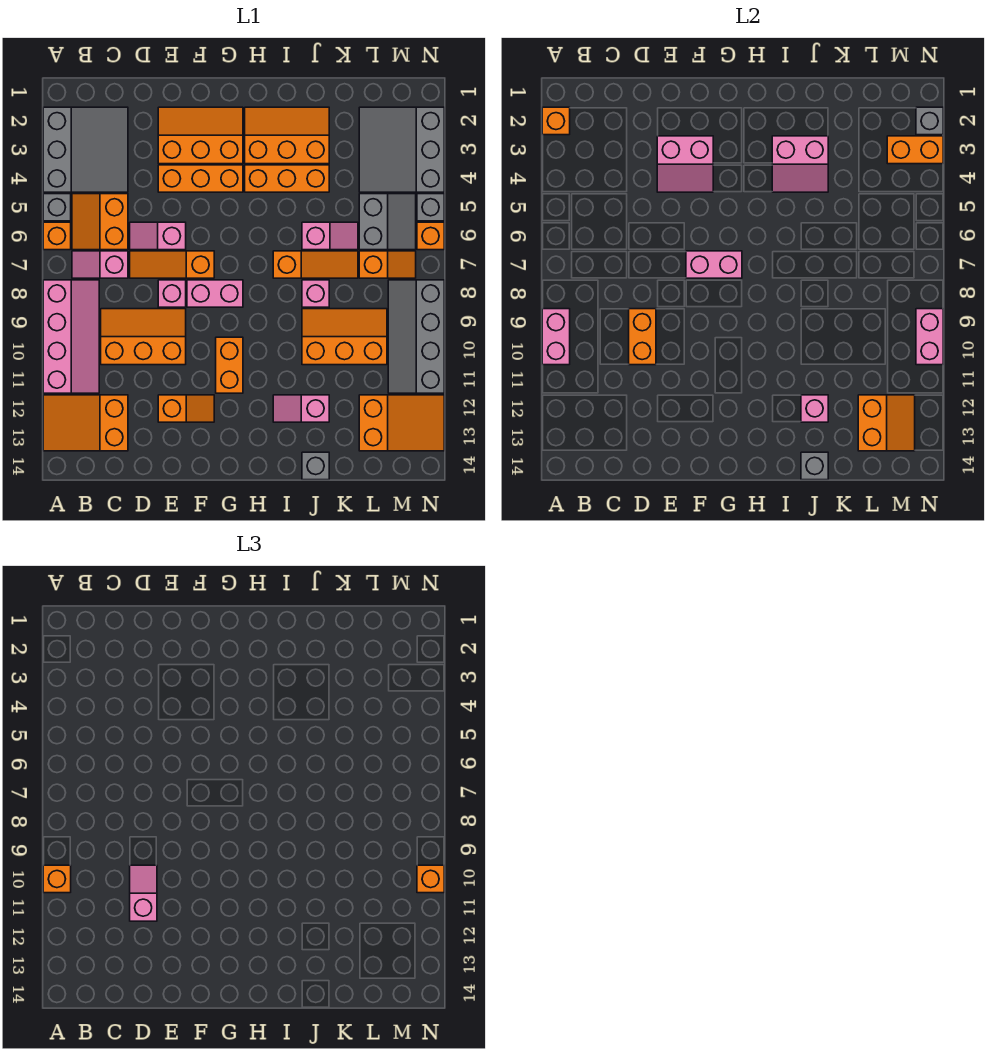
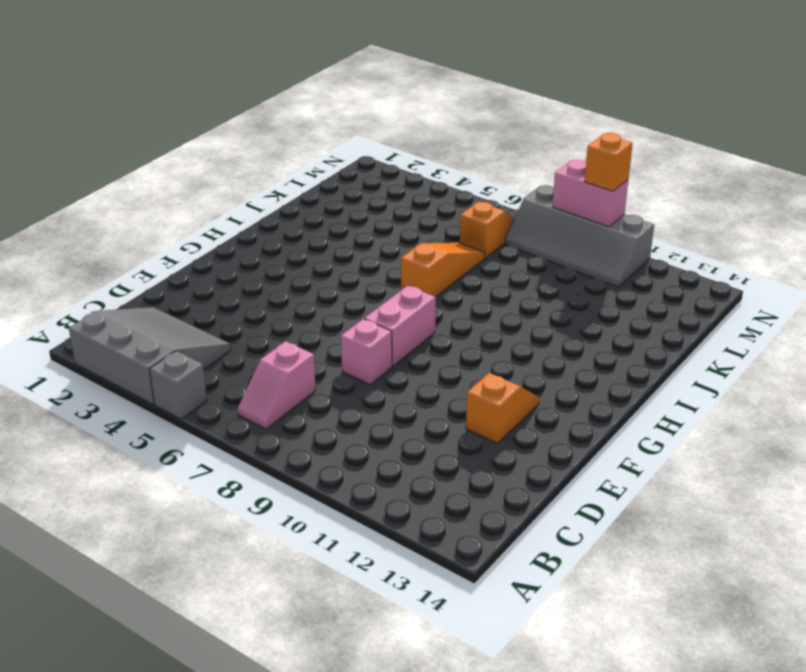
none -> orange brick A6 level 1
none -> pink slope A8:B11 level 1 top A
none -> orange slope A12:C13 level 1 top C
none -> orange slope B5:C6 level 1 top C

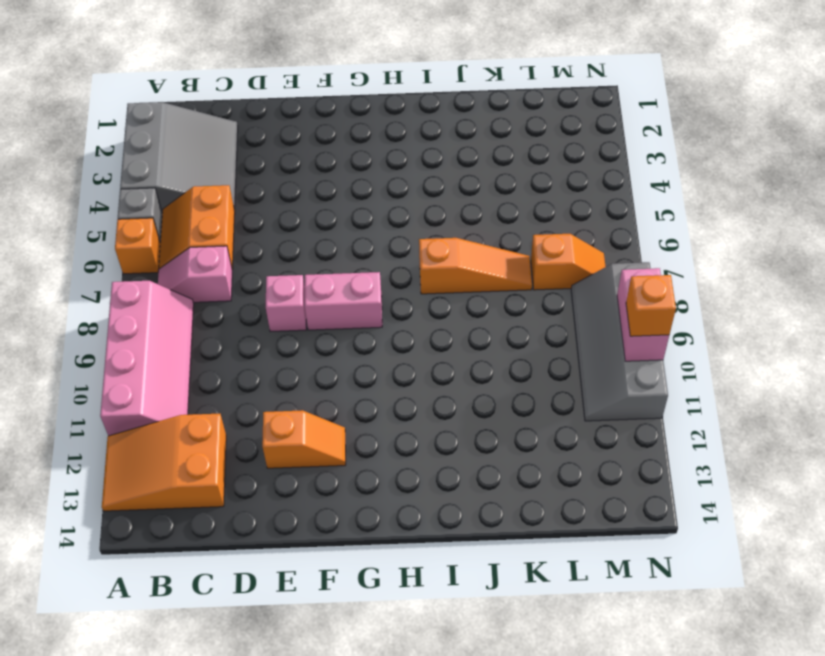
none -> orange slope C9:E10 level 1 top 10
none -> pink slope D6:E6 level 1 top E
none -> orange slope D7:F7 level 1 top F
none -> orange slope E2:G3 level 1 top 3

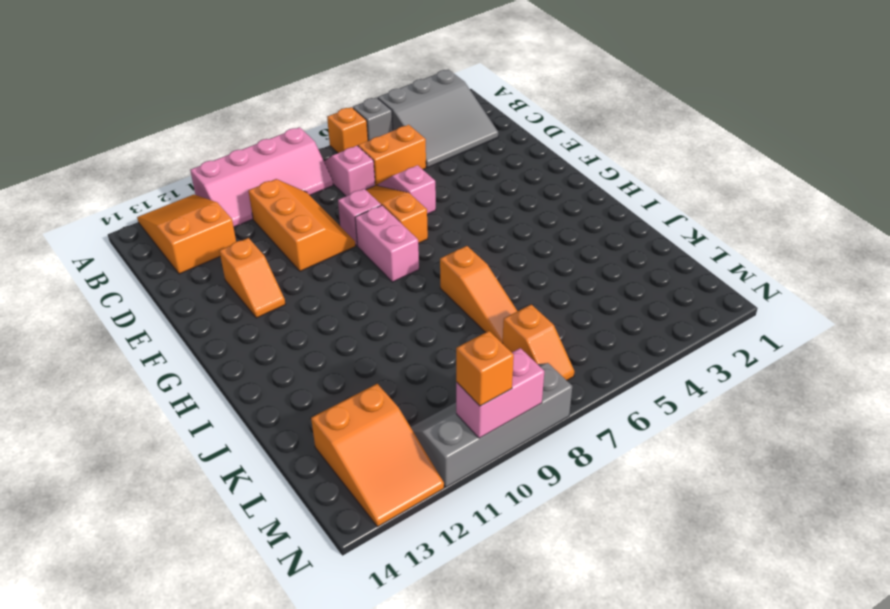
none -> orange slope E2:G3 level 1 top 3
none -> orange brick E4:G4 level 1
none -> orange brick G10:G11 level 1
none -> orange slope H2:J3 level 1 top 3

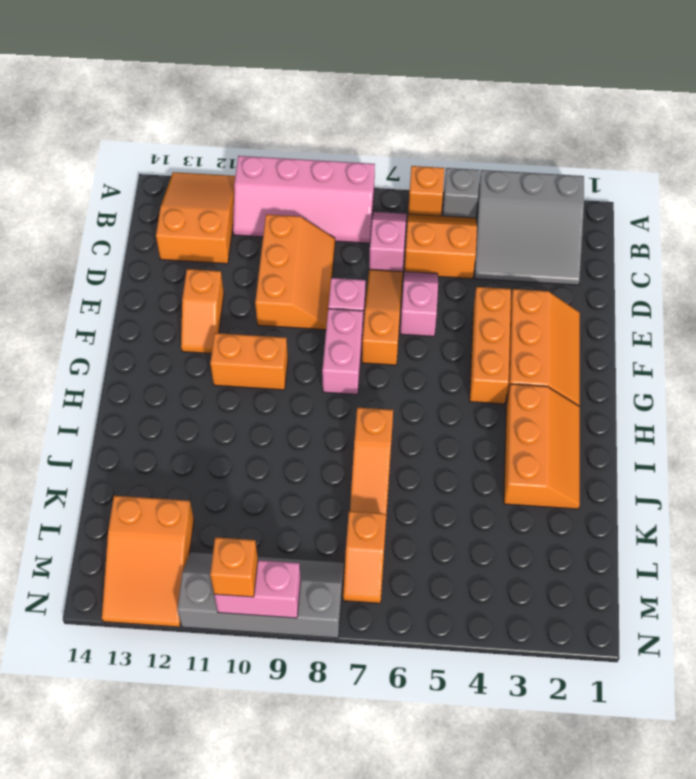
none -> orange brick H4:J4 level 1
none -> pink slope I12:J12 level 1 top J
none -> pink slope J6:K6 level 1 top J
none -> pink brick J8 level 1

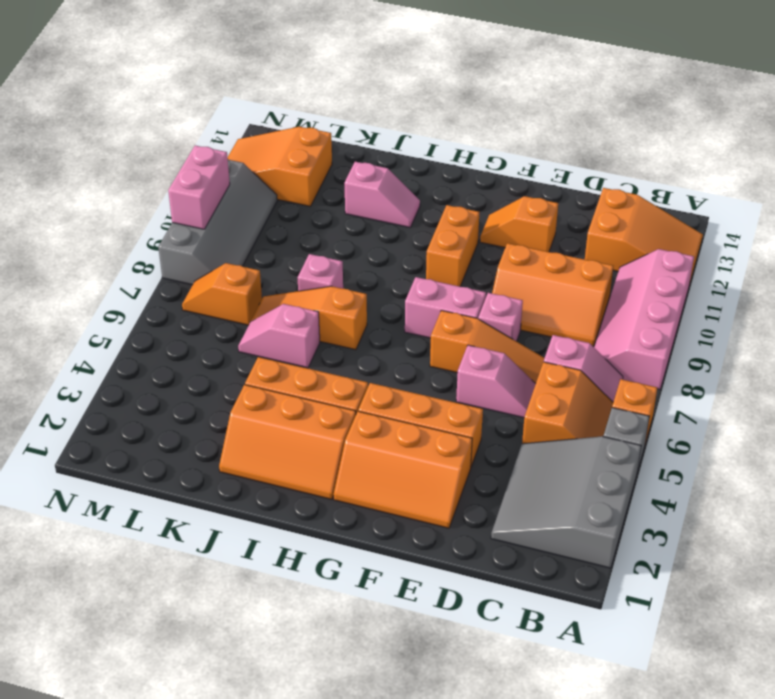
none -> orange slope J9:L10 level 1 top 10
none -> grey brick J14 level 1
none -> grey slope L2:N4 level 1 top N
none -> grey slope L5:M6 level 1 top L

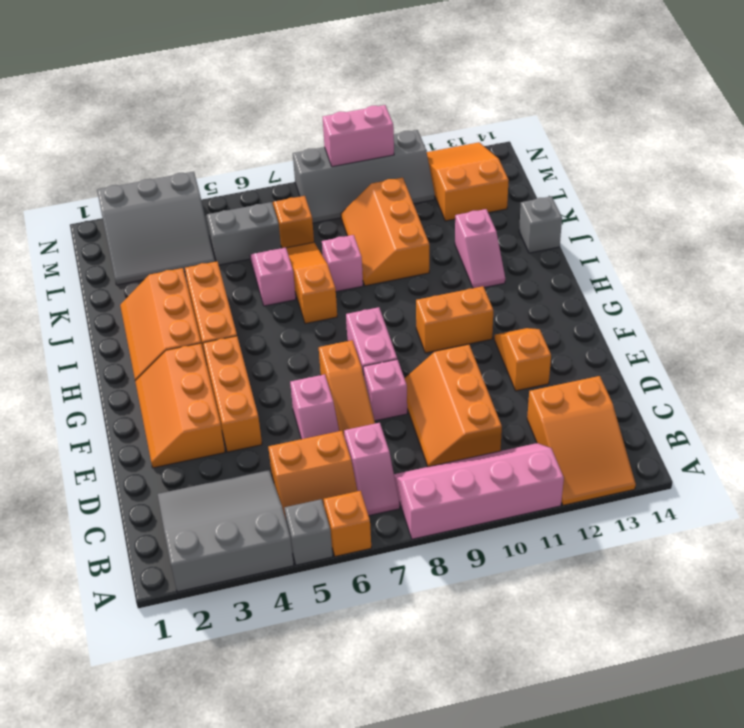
none -> grey brick N5 level 1
none -> orange brick N6 level 1
none -> orange brick A2 level 2
none -> pink brick A9:A10 level 2

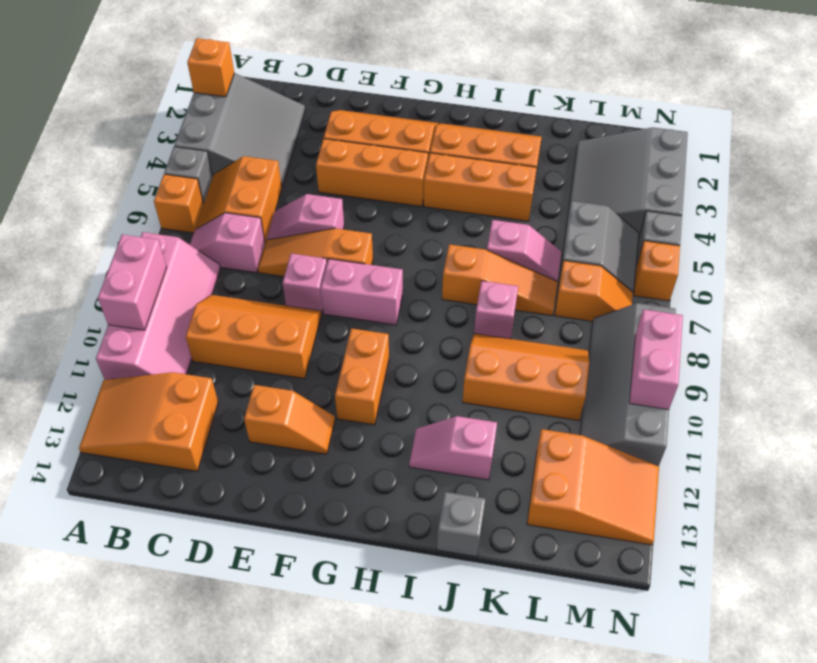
none -> orange brick D9:D10 level 2
none -> pink slope E3:F4 level 2 top 3
none -> pink brick F7:G7 level 2
none -> pink slope I3:J4 level 2 top 3

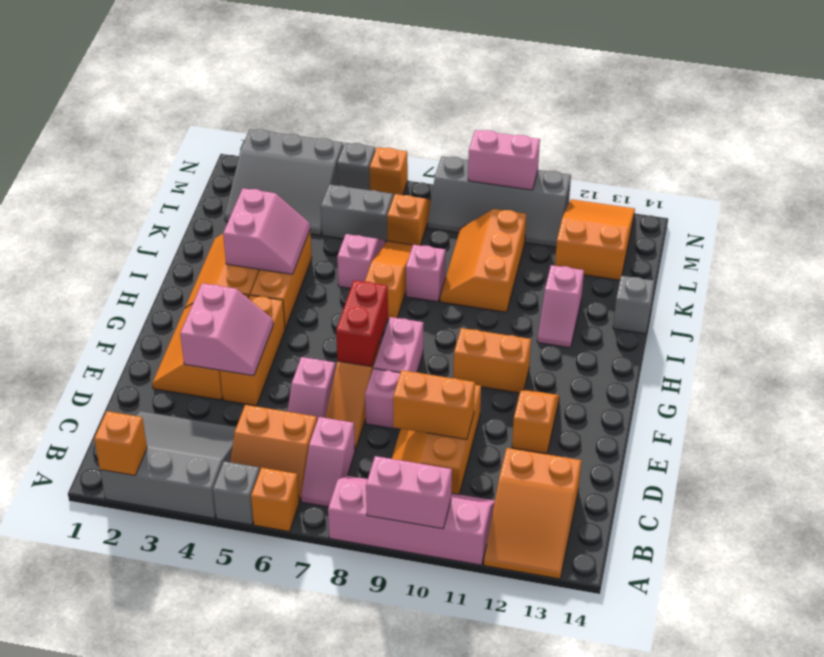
red brick F7:G7 level 2 -> pink brick F7:G7 level 2
none -> pink brick J12 level 2
none -> grey brick J14 level 2
none -> orange slope L12:M13 level 2 top L
none -> orange brick M3:N3 level 2

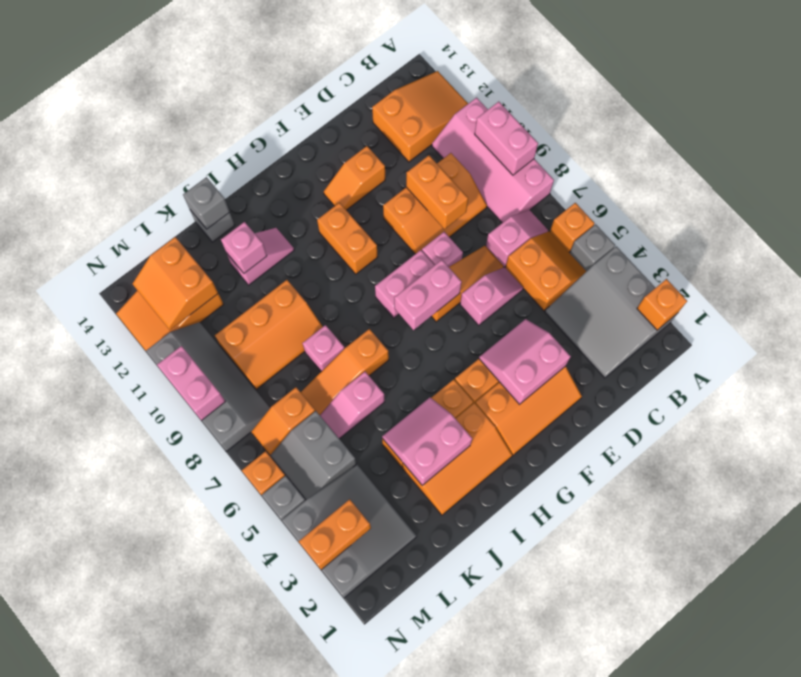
none -> grey brick N2 level 2
none -> orange brick A10 level 3
none -> pink slope D10:D11 level 3 top 11
none -> orange brick N10 level 3

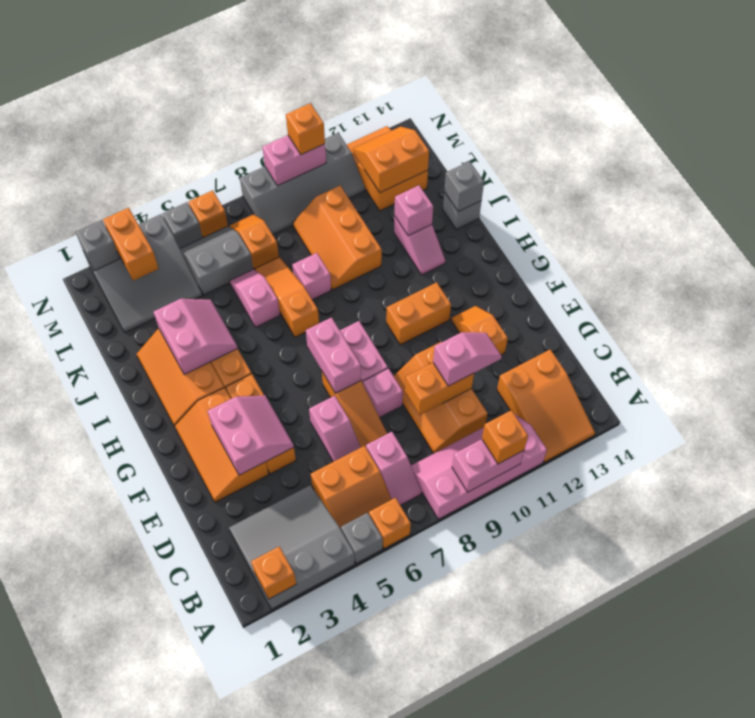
pink slope D10:D11 level 3 top 10 -> pink slope D10:D11 level 3 top 11

